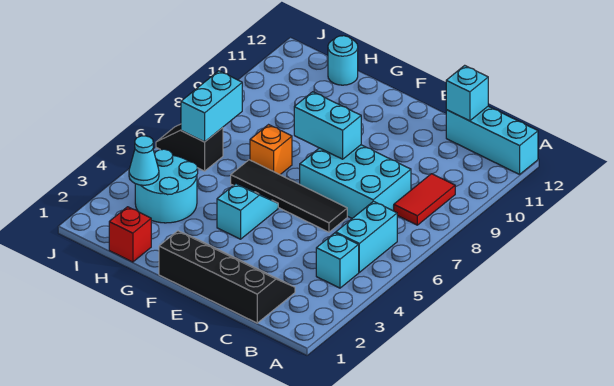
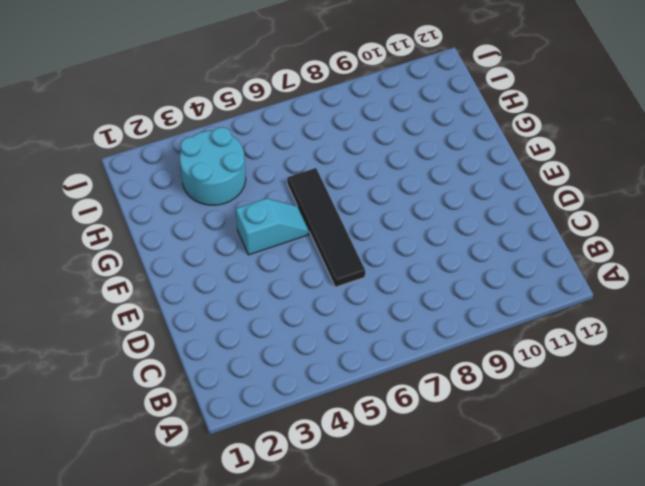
none -> cyan brick A12:C12 level 1
none -> cyan brick B4 level 1
none -> cyan brick B5:B6 level 1

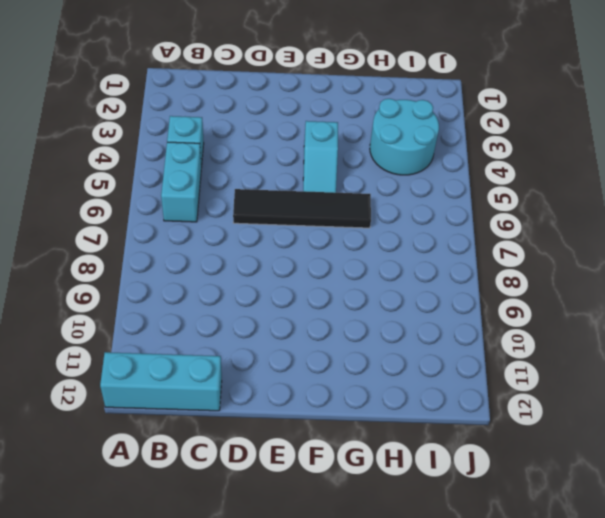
none -> red tile B8:B9 level 1
none -> black slope C1:F2 level 1 top 1
none -> cyan brick C7:E8 level 1

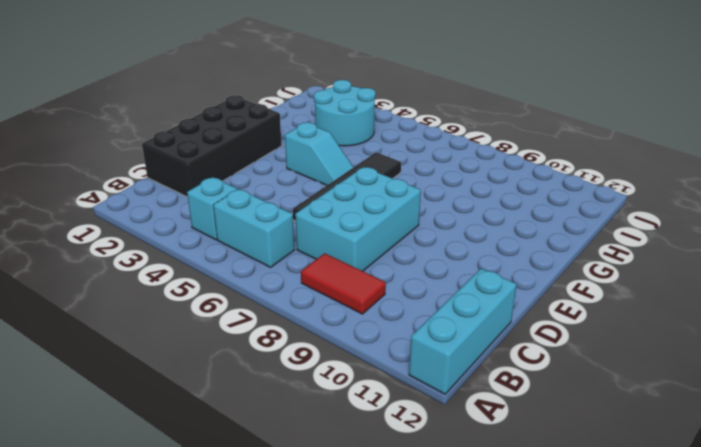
black brick C1:F2 level 1 -> black slope C1:F2 level 1 top 1
none -> orange brick G7 level 1
none -> red brick H1 level 1
none -> cyan round brick H12 level 1

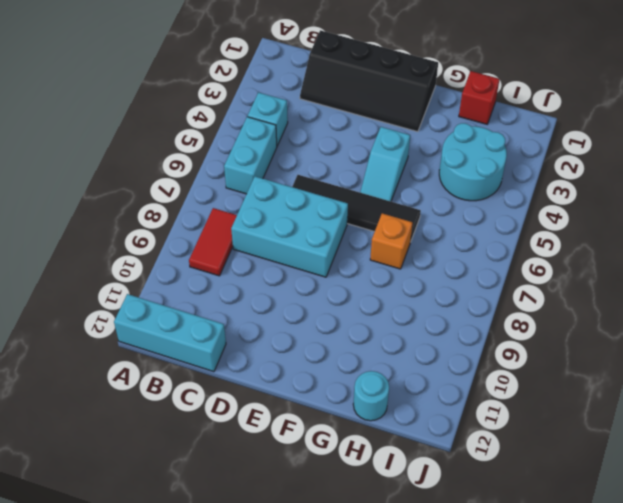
none -> black slope I6:J6 level 1 top I
none -> cyan brick C12 level 2
none -> cyan brick E8:F8 level 2

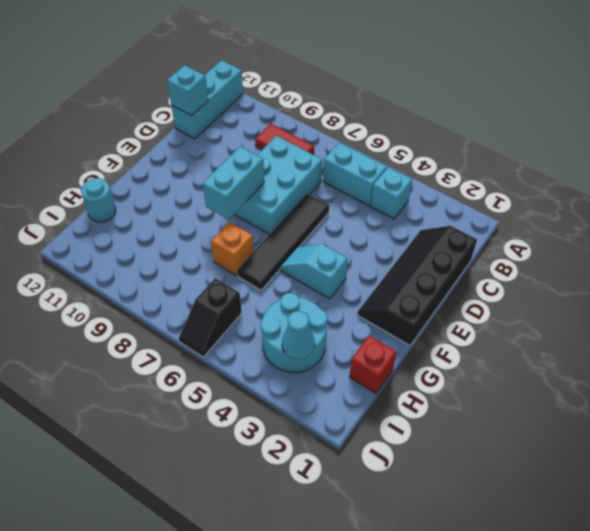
none -> cyan brick I6:I7 level 2

